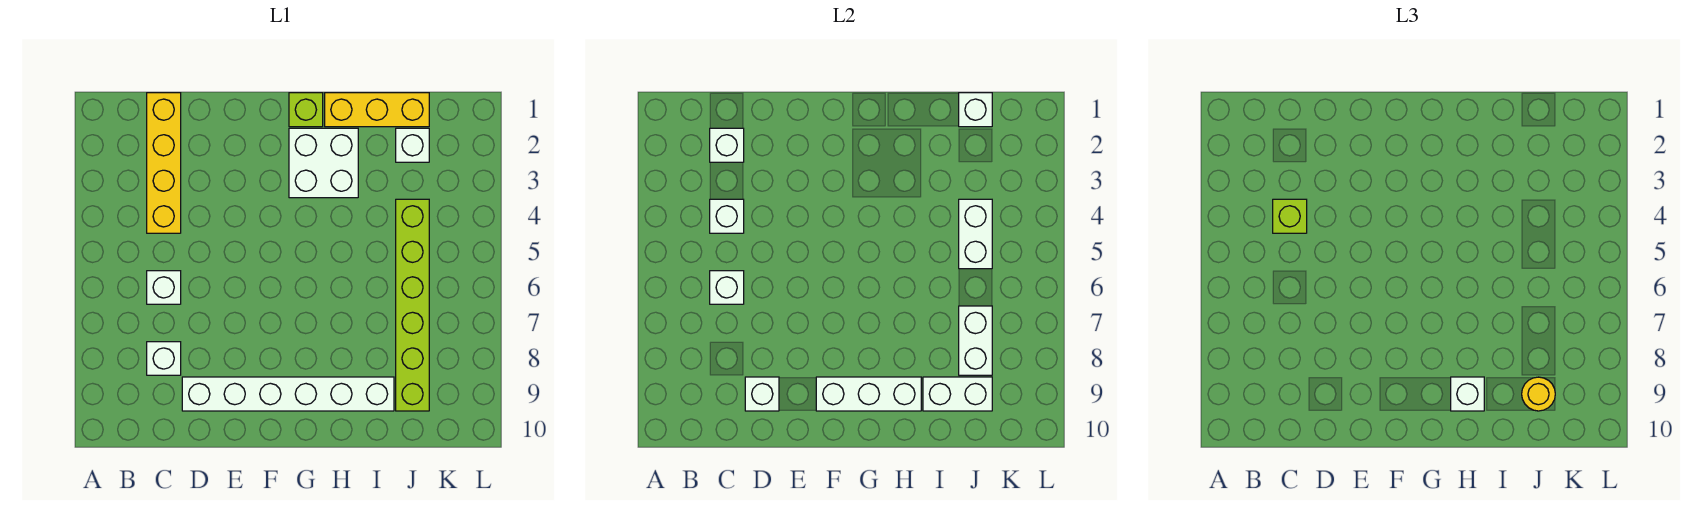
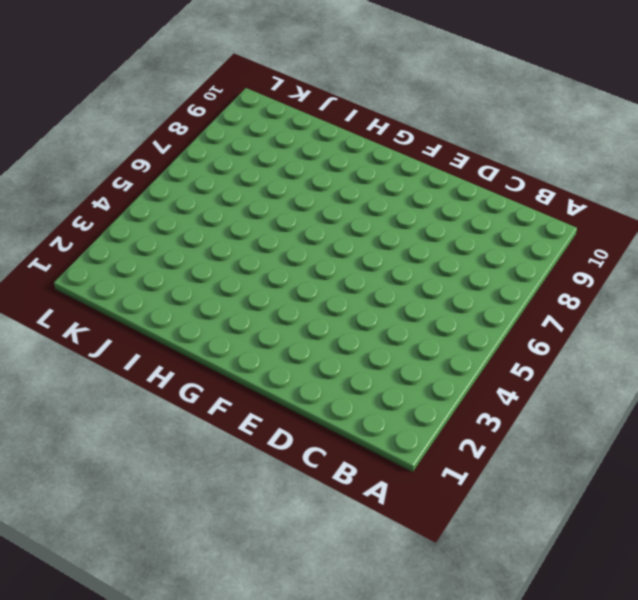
none -> yellow brick C1:C4 level 1
none -> white brick C6 level 1
none -> white brick C8 level 1

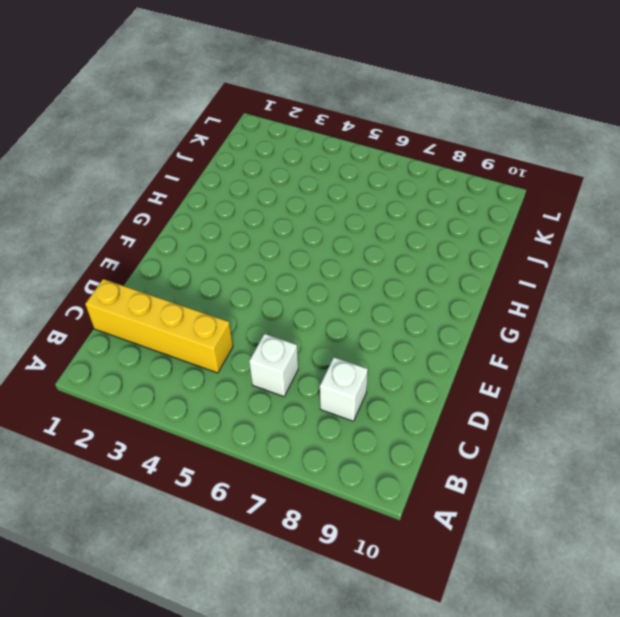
none -> white brick D9:I9 level 1
none -> lime brick G1 level 1
none -> white brick G2:H3 level 1

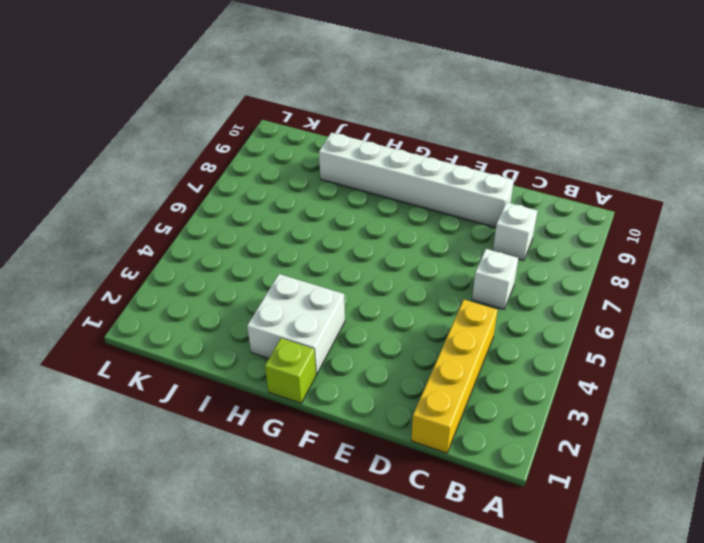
none -> yellow brick H1:J1 level 1
none -> white brick J2 level 1
none -> lime brick J4:J9 level 1

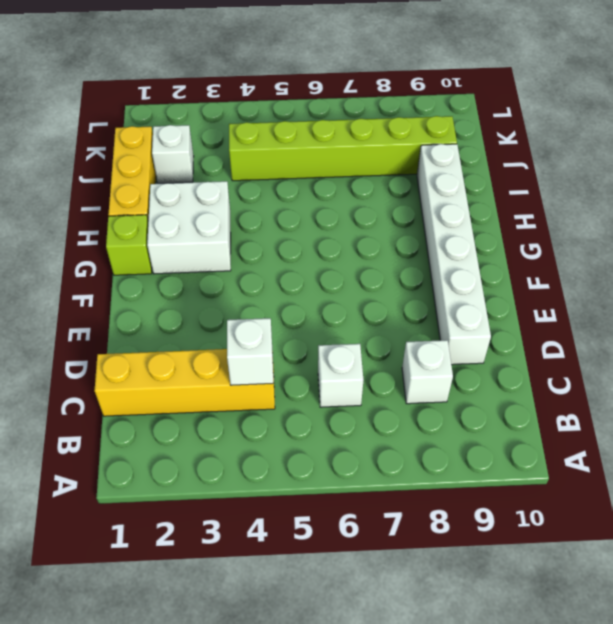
none -> white brick C2 level 2
none -> white brick C6 level 2
none -> white brick D9 level 2

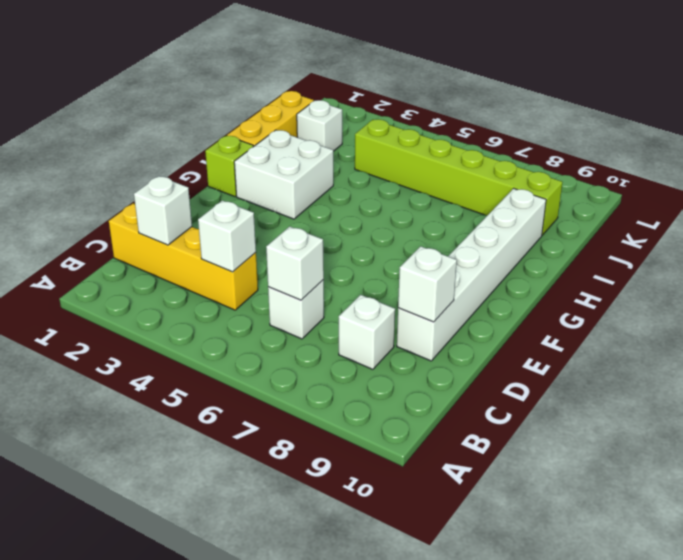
none -> white brick F9:H9 level 2
none -> white brick I9:J9 level 2
none -> white brick J1 level 2

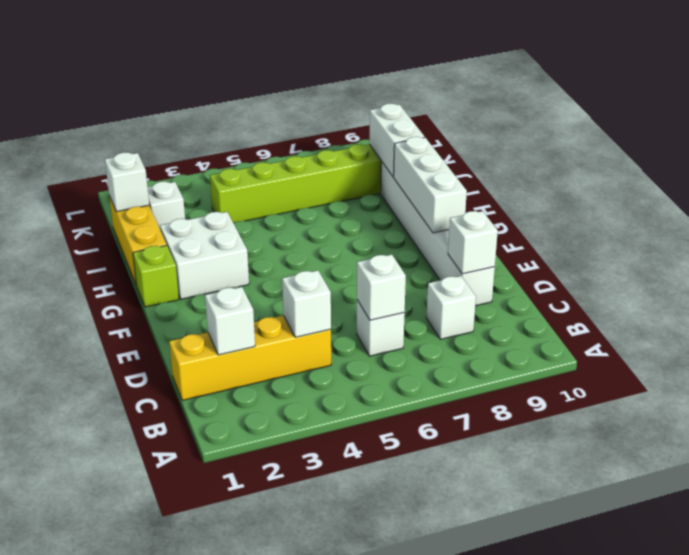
none -> white brick J4:J5 level 2
none -> white brick J7:J8 level 2
none -> lime brick C4 level 3

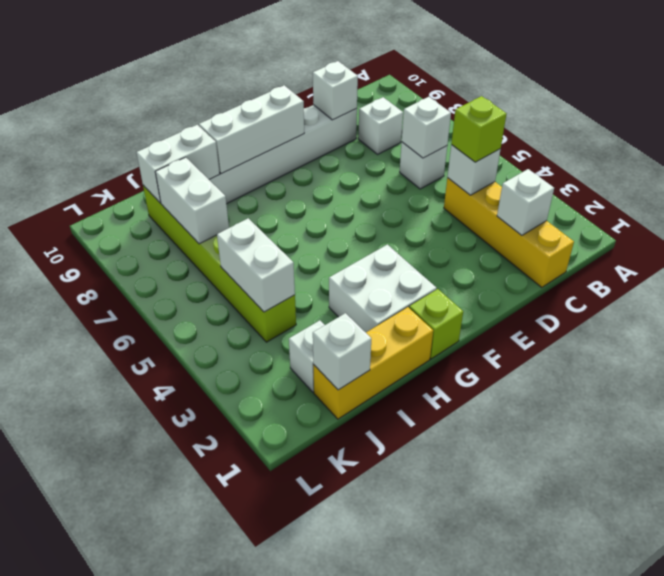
none -> white brick H9 level 3
none -> yellow round brick J9 level 3

